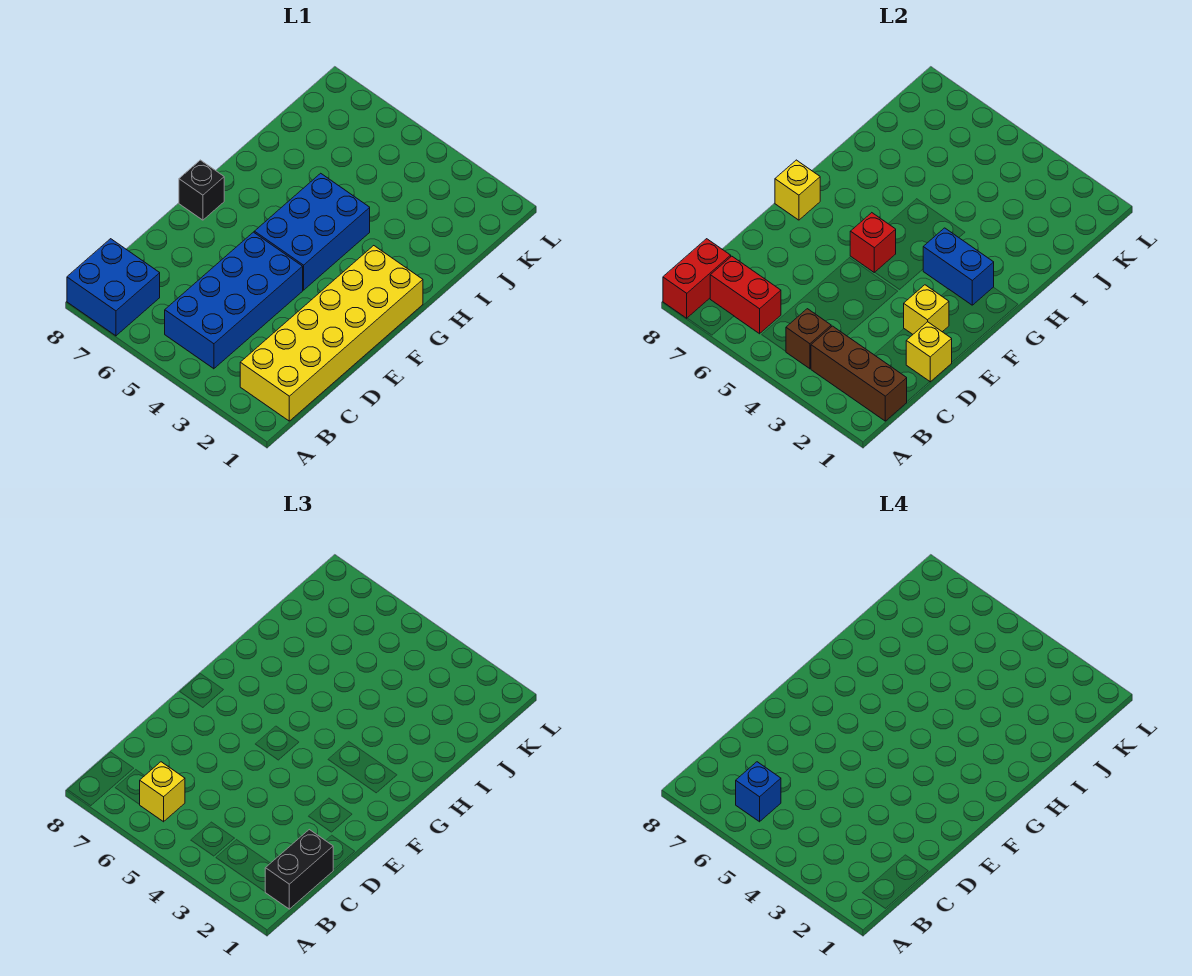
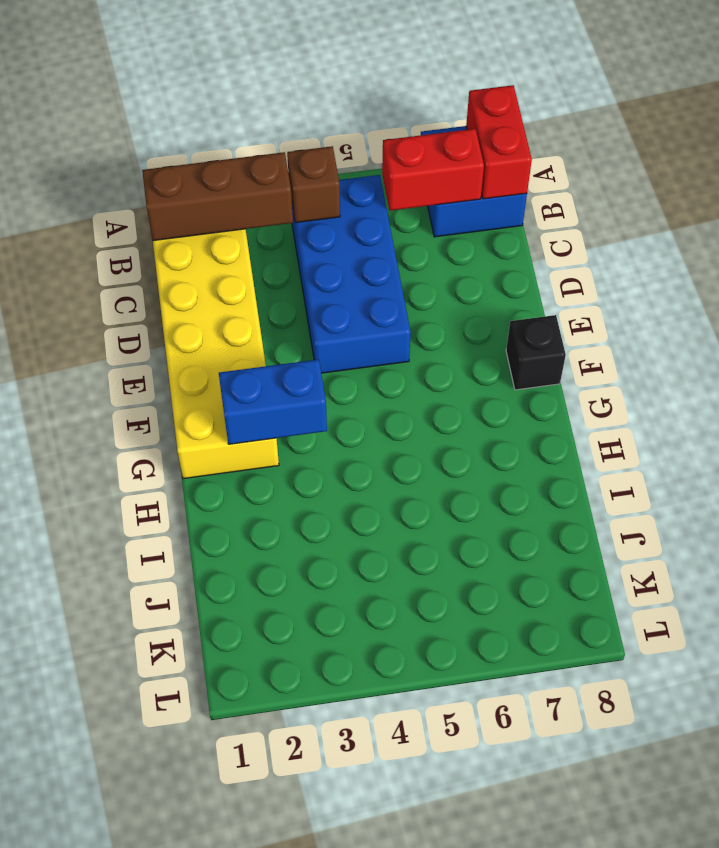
none -> blue brick F4:H5 level 1
none -> yellow brick D1 level 2
none -> yellow brick E2 level 2

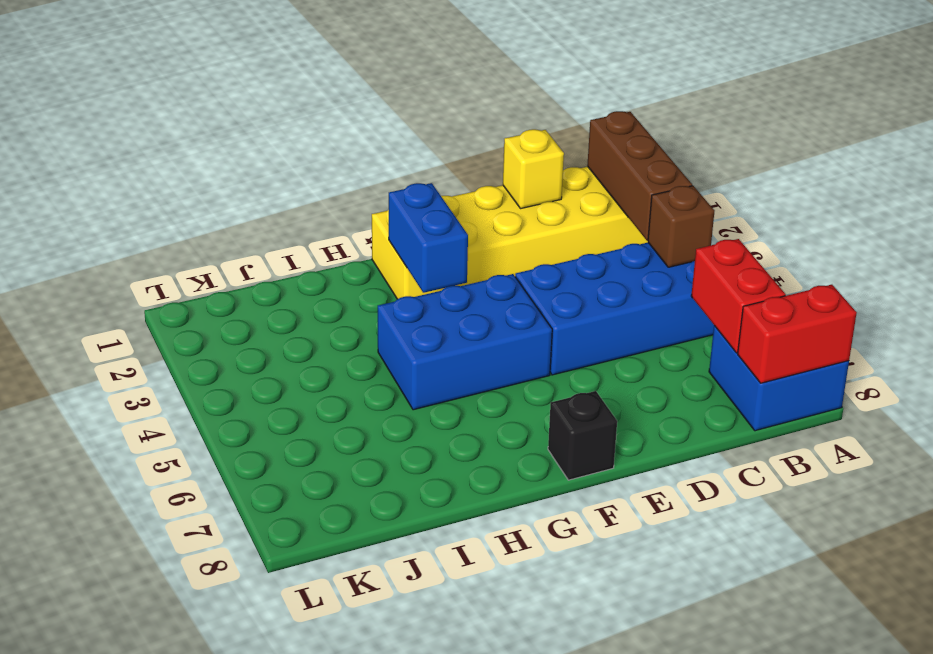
none -> yellow brick E2 level 2
none -> red brick F5 level 2
none -> yellow brick F8 level 2

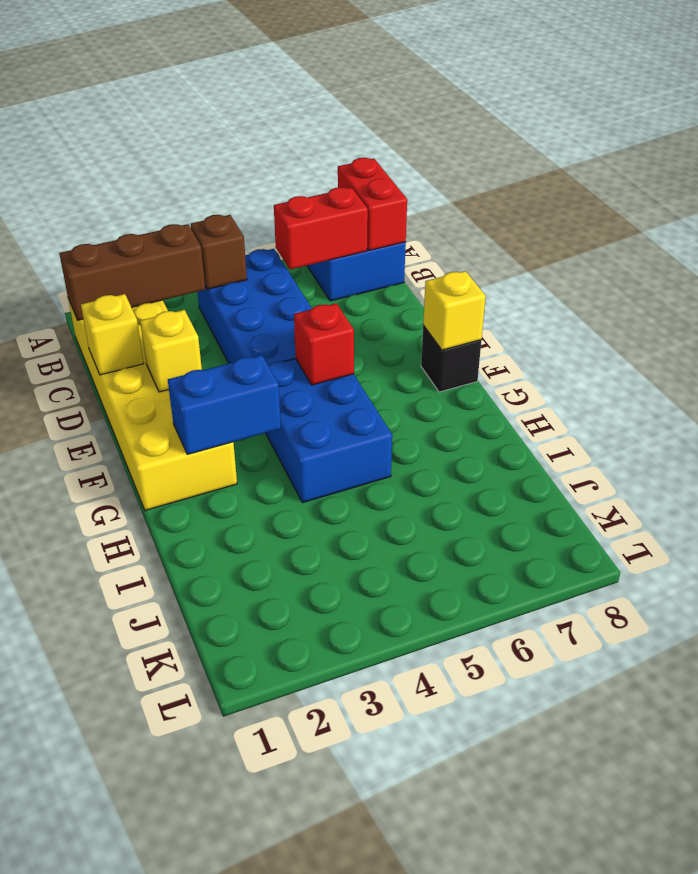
none -> black brick B1:C1 level 3
none -> yellow brick B6 level 3
none -> blue brick B6 level 4

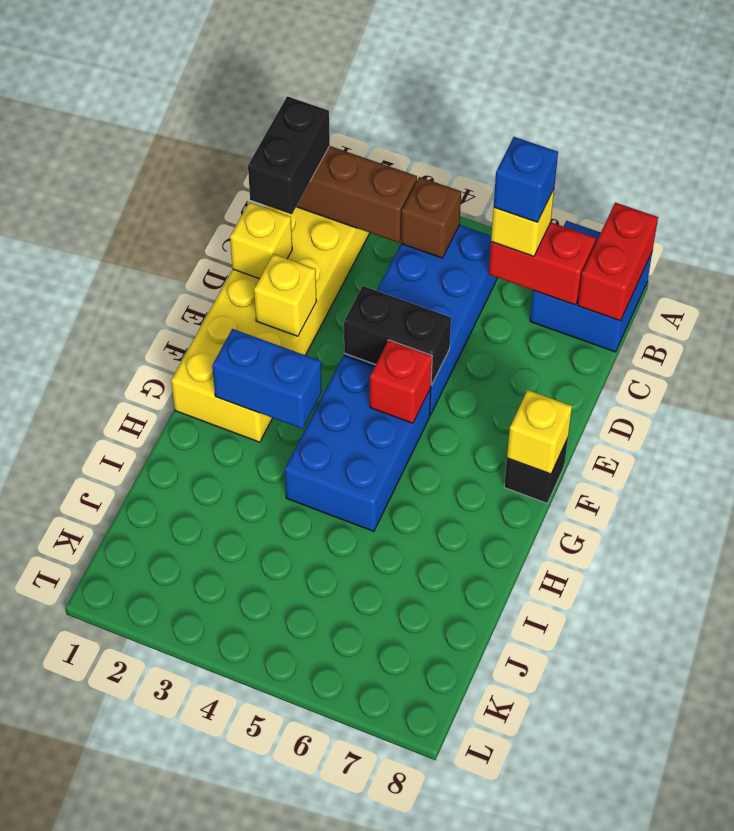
black brick E4:E5 level 2 -> none

